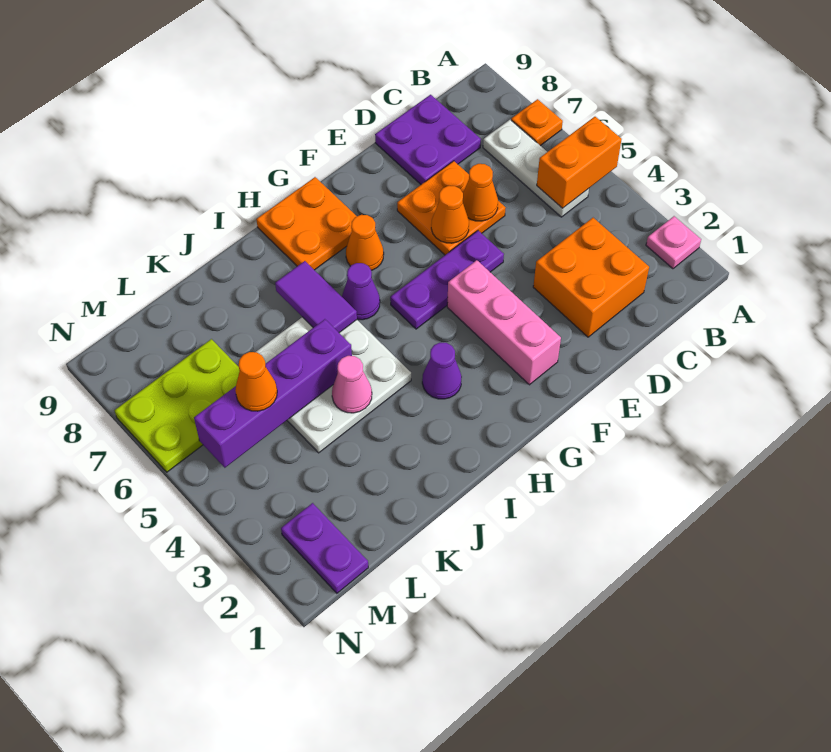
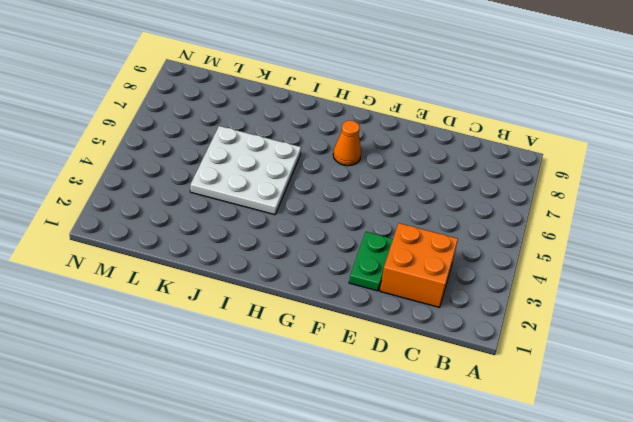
green plate E2:E3 level 1 -> none
none -> pink plate A2 level 1
none -> orange plate A7 level 1
none -> white plate B5:B7 level 1

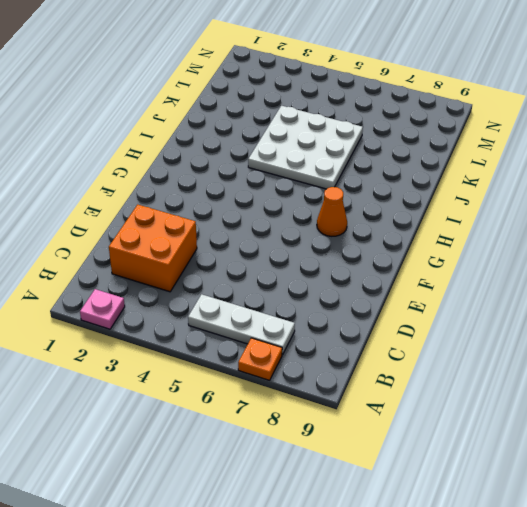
none -> purple plate C8:D9 level 1
none -> orange plate D6:E7 level 1
none -> purple plate E5:G5 level 1

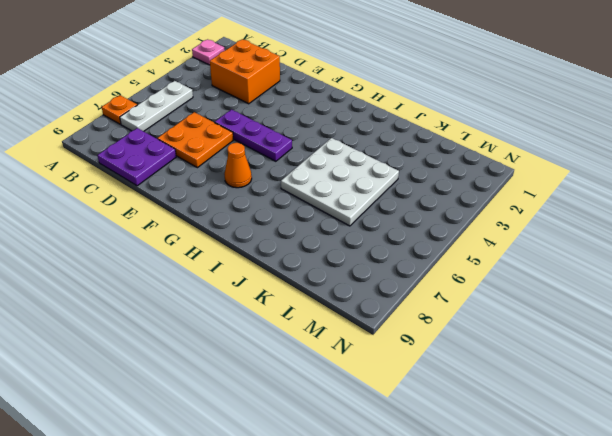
none -> pink brick F2:F4 level 1
none -> orange plate G8:H9 level 1
none -> purple cone H3 level 1

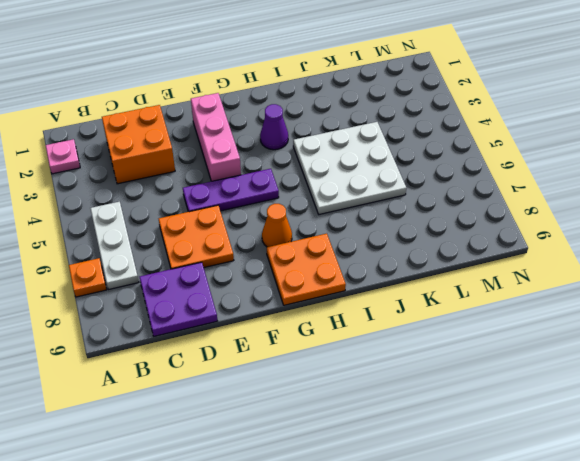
none -> purple cone H6 level 1
none -> lime plate L6:N7 level 1
none -> purple plate M1:M2 level 1

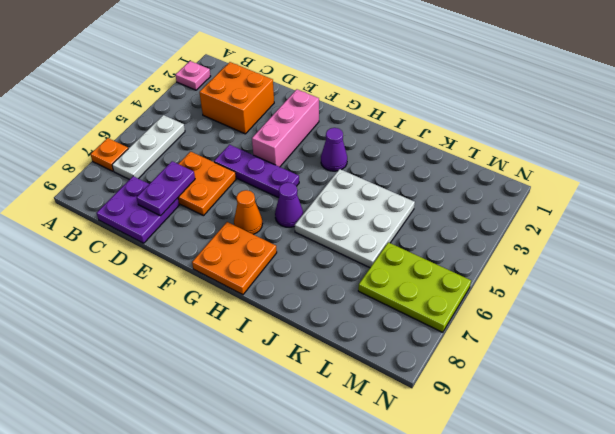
purple plate D7:D8 level 2 -> purple plate M1:M2 level 1
none -> orange brick A5:B5 level 2
none -> orange cone D6 level 2
none -> orange cone E6 level 2

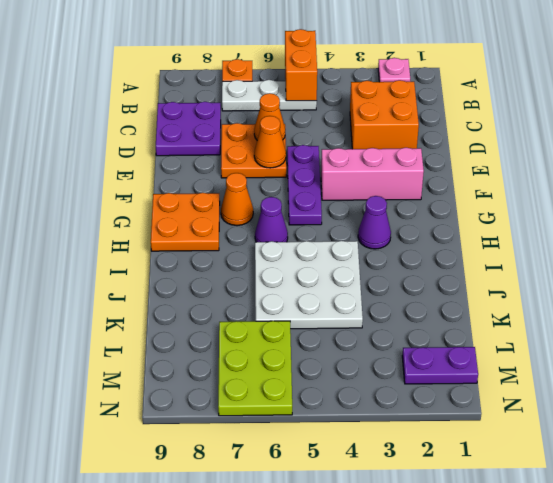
none -> purple tile I6:I7 level 2
none -> pink cone J4 level 2
none -> purple brick J5:M5 level 2

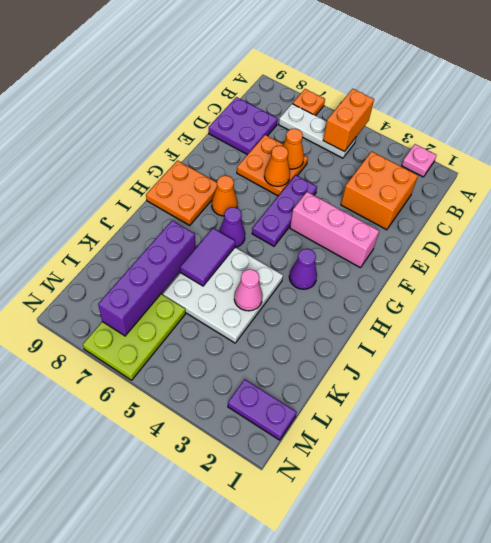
purple tile I6:J6 level 2 -> purple tile I6:I7 level 2
purple brick J7:M7 level 2 -> purple brick J5:M5 level 2
none -> orange cone L5 level 3

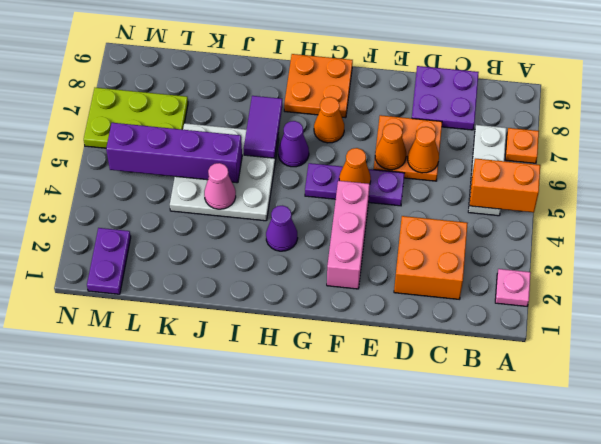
orange cone F5 level 2 -> orange cone L5 level 3

